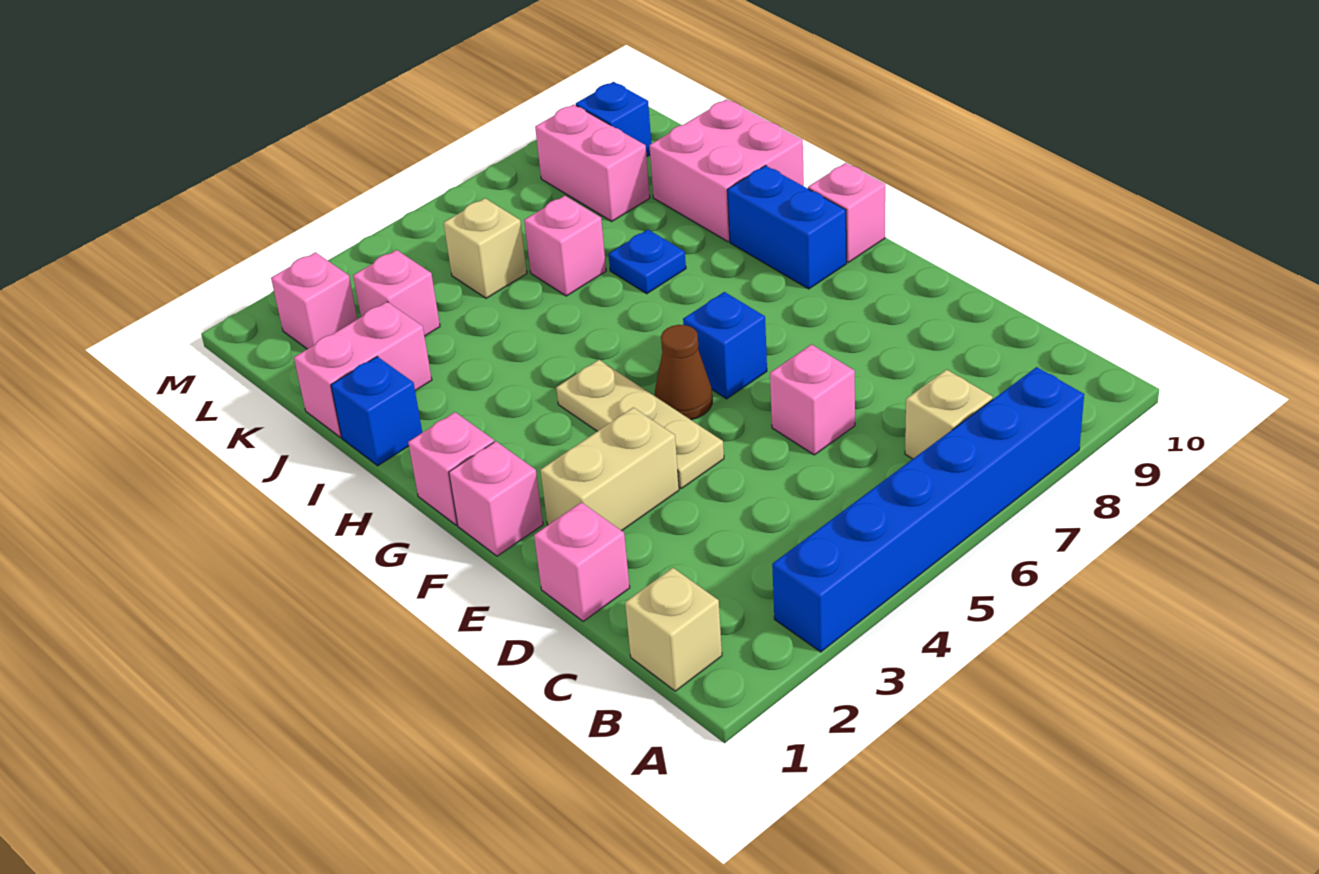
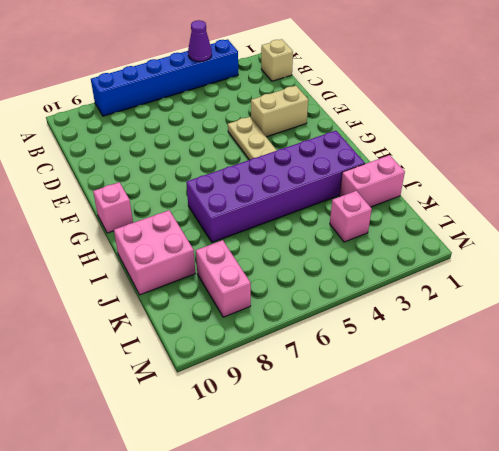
purple cone A4 level 2 -> none
purple brick H2:I7 level 1 -> blue plate I7 level 1
none -> tan brick B7 level 1
none -> pink brick D1 level 1
none -> pink brick D6 level 1

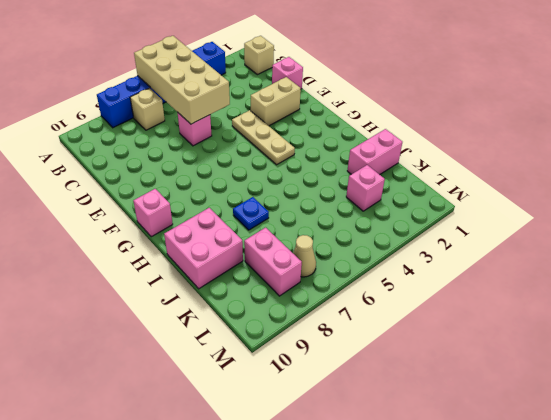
tan brick A5:D6 level 2 -> none
tan cone L7 level 1 -> none
none -> pink brick F1 level 1
none -> brown cone F5 level 1
none -> blue brick F6 level 1

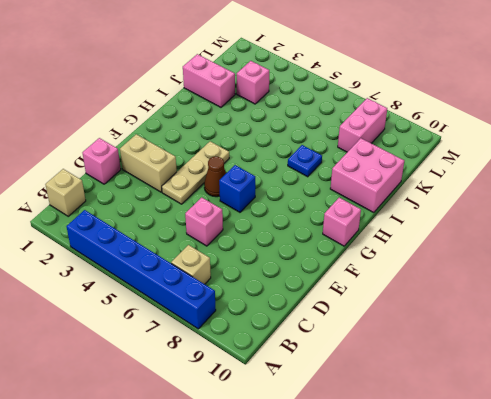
none -> pink brick F1 level 1
none -> pink brick G1 level 1
none -> blue brick G9:H9 level 1

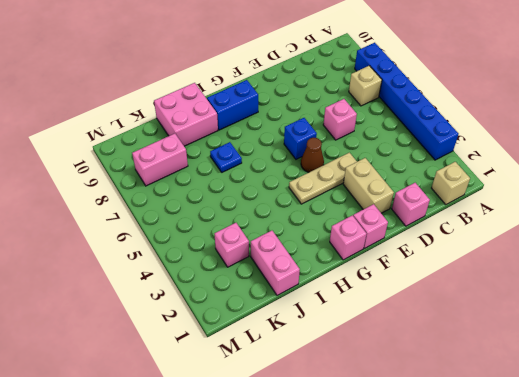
none -> pink brick G10 level 1
none -> blue brick I1 level 1
none -> pink brick J6 level 1

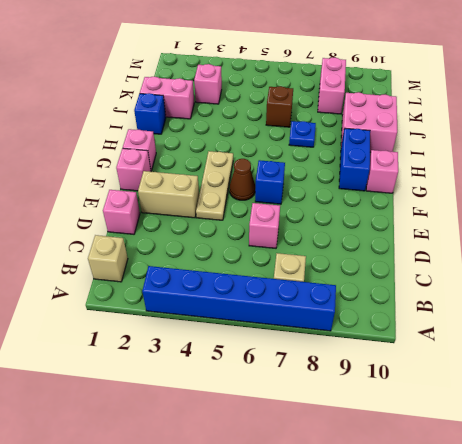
brown brick J6 level 1 -> pink brick J6 level 1
none -> tan brick K5 level 1
none -> pink brick L2 level 1
none -> blue brick L9 level 1

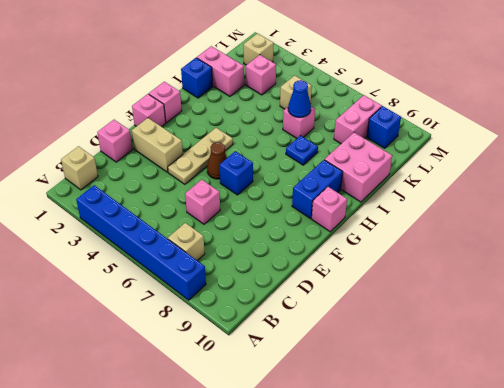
blue cone J6 level 2 -> none
tan brick L2 level 1 -> pink brick L2 level 1

